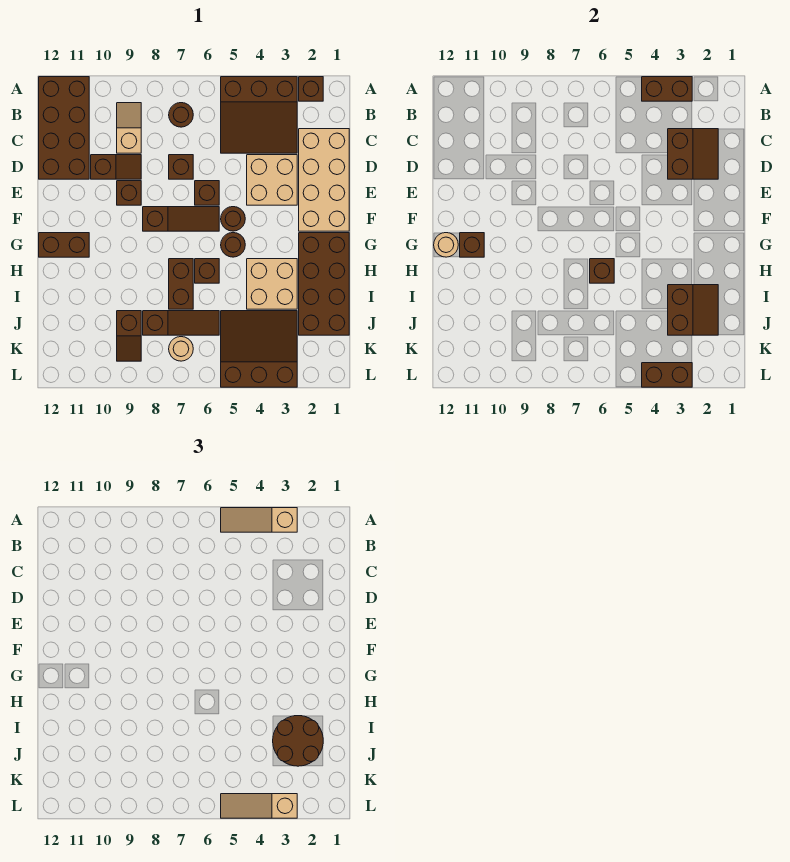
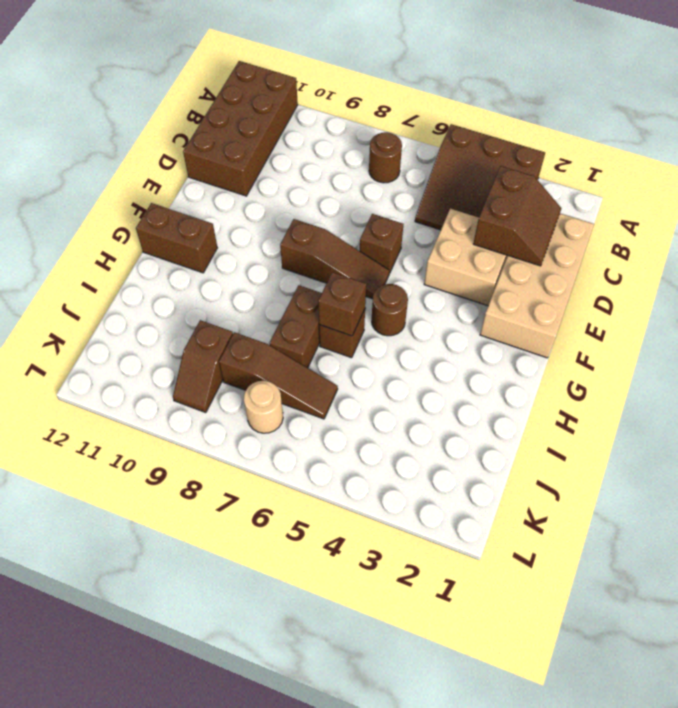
none -> brown brick A2 level 1
none -> tan slope B9:C9 level 1 top C
none -> brown brick D7 level 1
none -> brown slope D9:D10 level 1 top 10

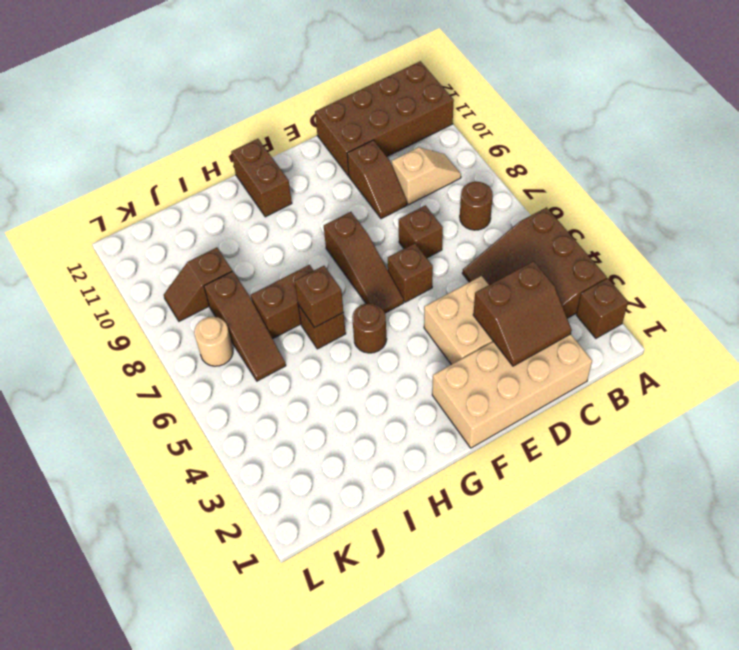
none -> brown brick E9 level 1
none -> brown round brick F5 level 1
none -> brown brick G1:J2 level 1
none -> tan brick H3:I4 level 1

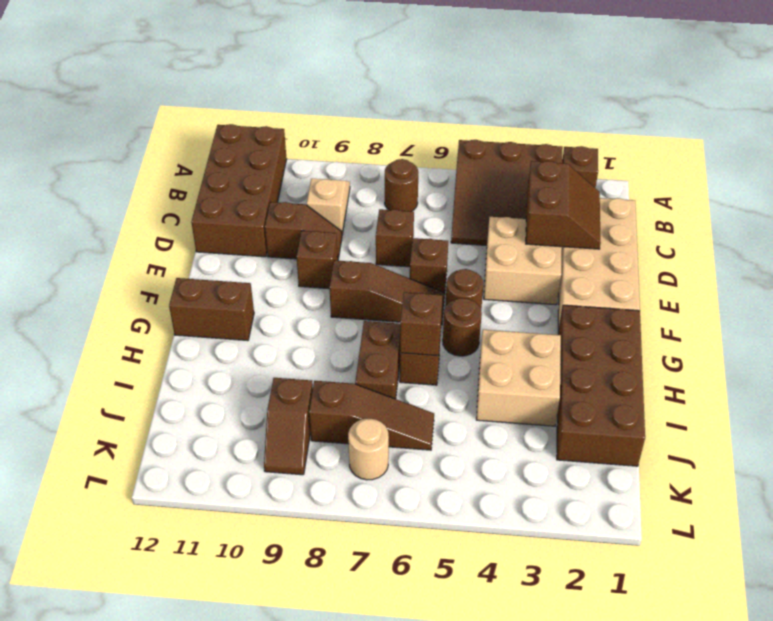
none -> brown slope J3:L5 level 1 top L
none -> brown brick A3:A4 level 2
none -> brown brick G11 level 2
none -> tan round brick G12 level 2

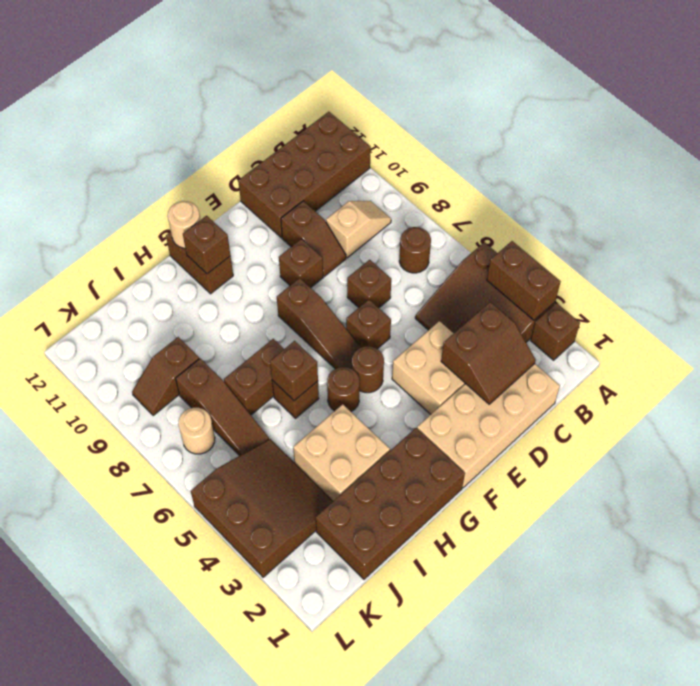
none -> brown slope I2:J3 level 2 top 3
none -> brown brick L3:L4 level 2
none -> tan slope A3:A5 level 3 top 3
none -> brown round brick I2:J3 level 3

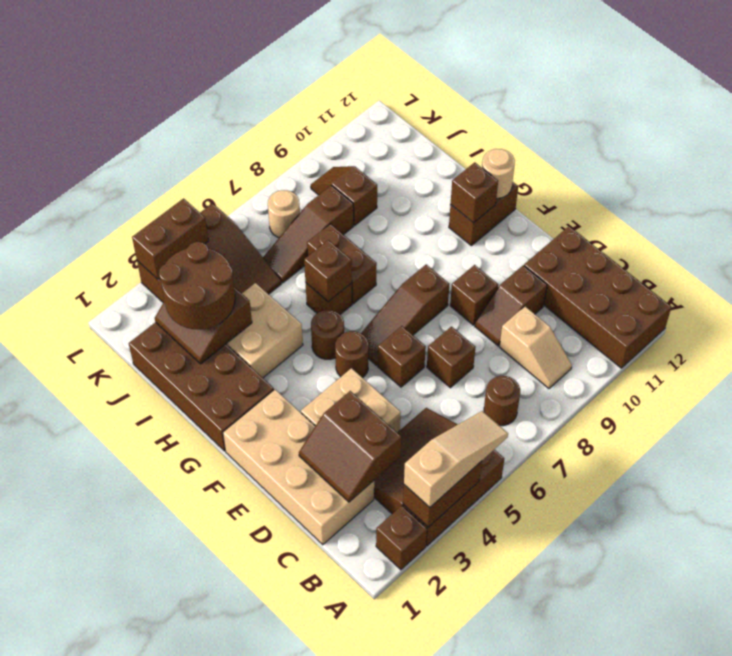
none -> tan slope L3:L5 level 3 top 3

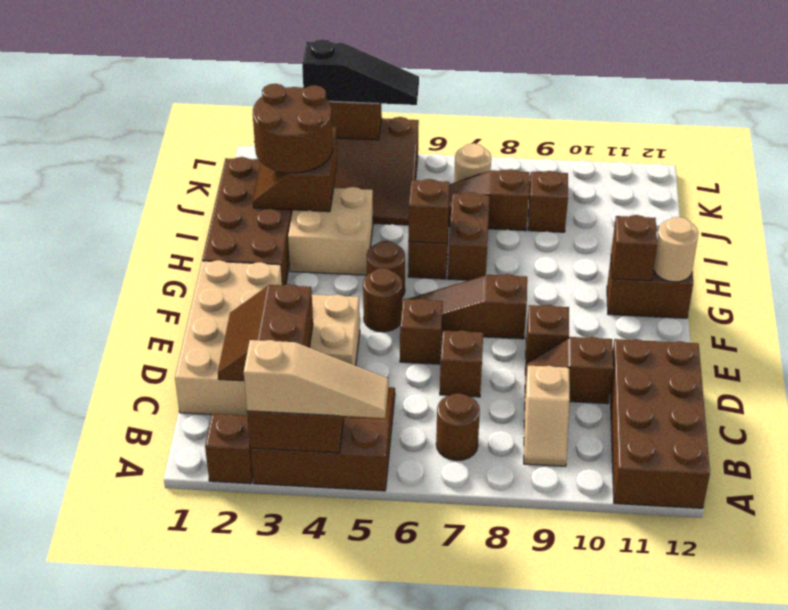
black slope L3:L5 level 3 top 3 -> tan slope L3:L5 level 3 top 3

